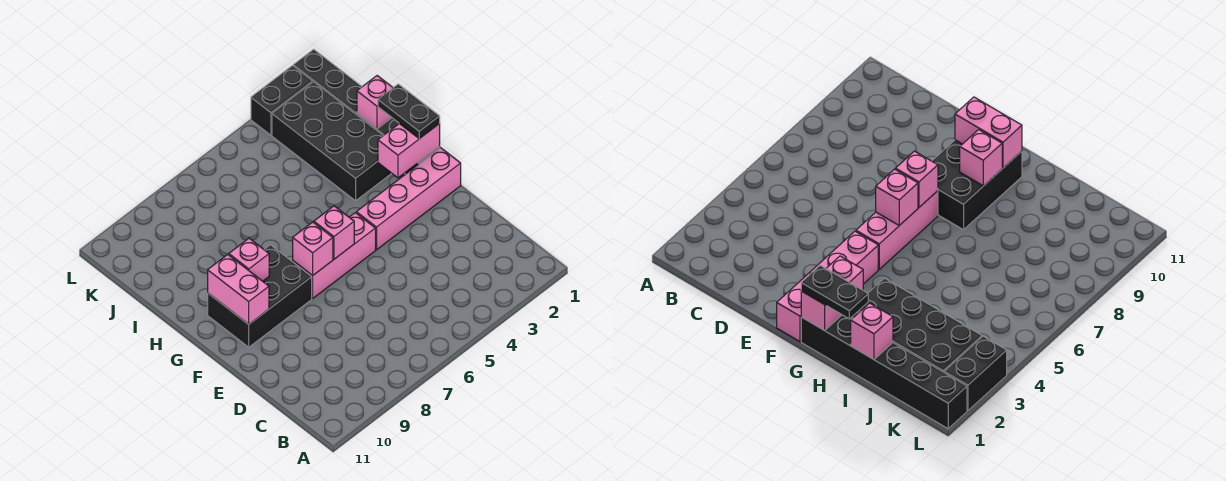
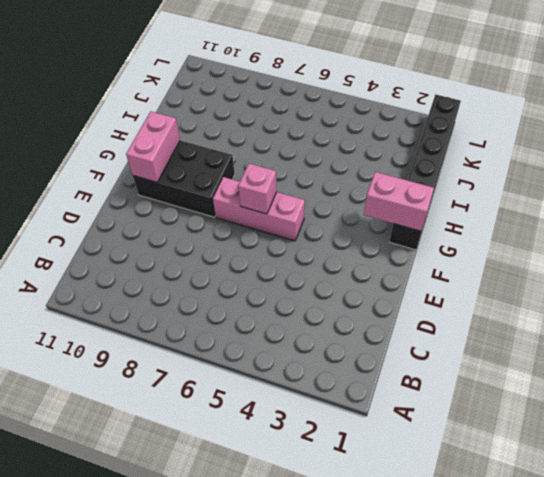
none -> pink brick F1:F4 level 1
none -> black brick H2:K3 level 1
none -> black brick L2:L3 level 1

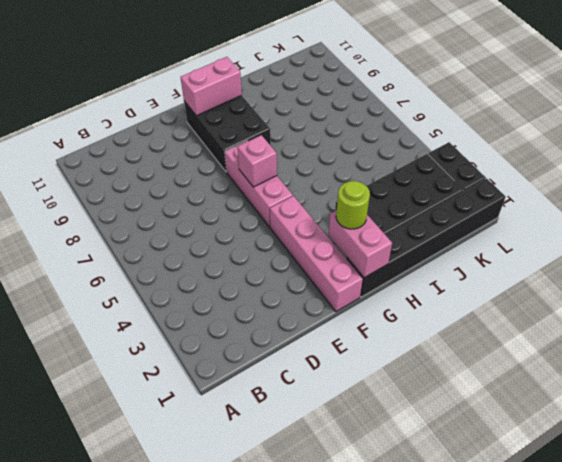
lime round brick G2 level 3 -> none
none -> pink brick F7 level 2
none -> pink brick G9 level 2
none -> pink brick I1 level 2

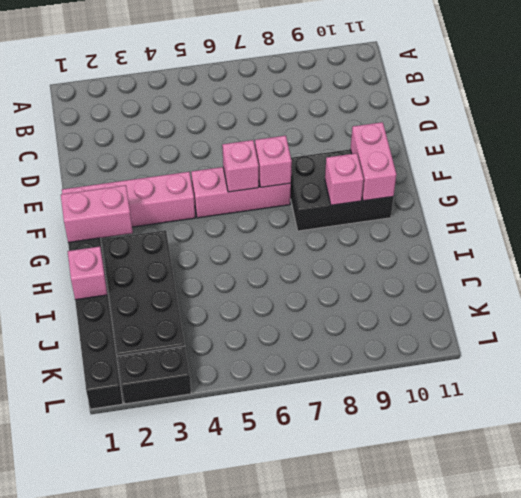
none -> black plate G1:H1 level 3

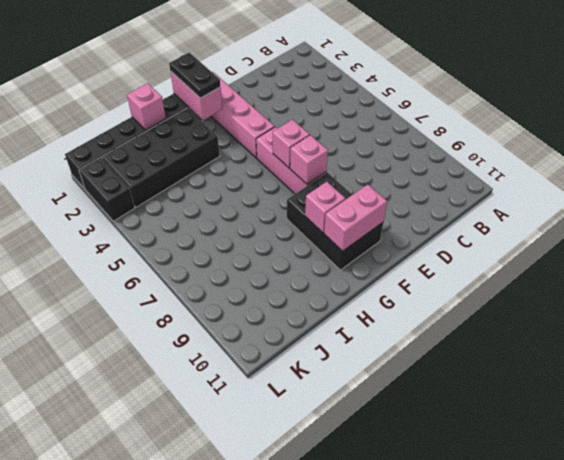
black plate G1:G2 level 3 -> black plate G1:H1 level 3

